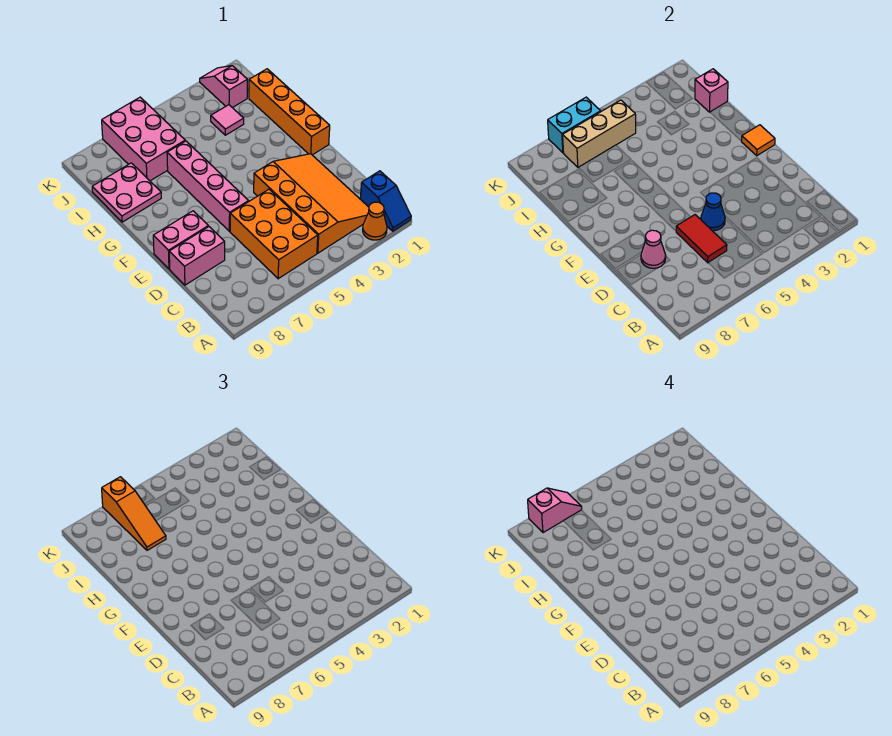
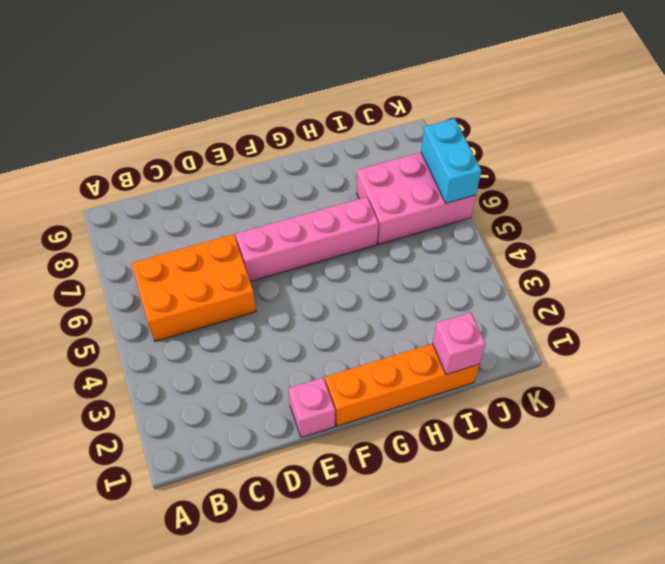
pink brick E1 level 1 -> none
none -> blue slope A1:B1 level 1 top B
none -> orange cone A2 level 1
none -> orange slope B2:E4 level 1 top 4

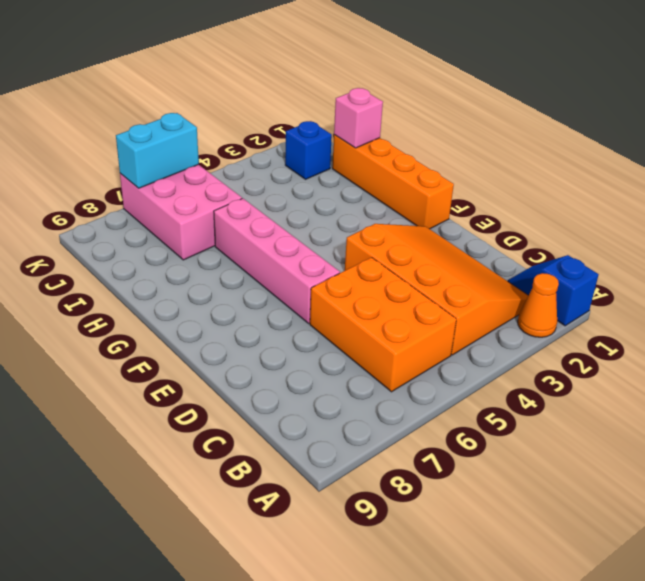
blue slope A1:B1 level 1 top A -> blue slope A1:B1 level 1 top B
blue brick J2 level 1 -> pink slope J2:K2 level 1 top J
none -> pink brick D8:D9 level 1
none -> pink brick E8:E9 level 1
none -> pink plate H8:I9 level 1

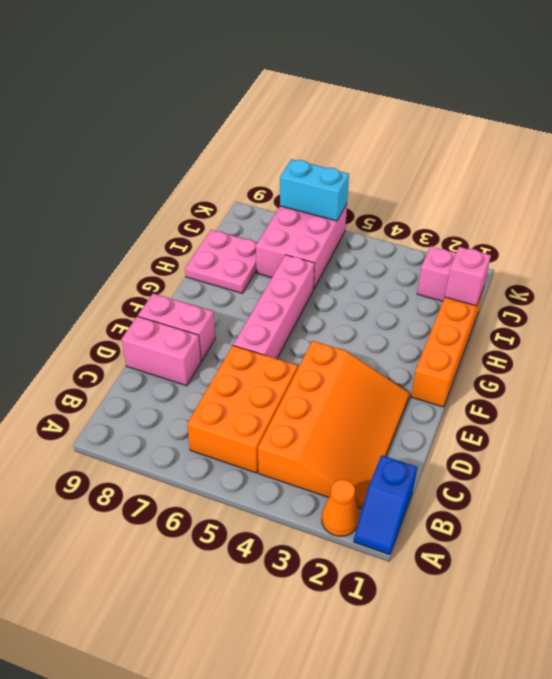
none -> pink tile I3 level 1
none -> red tile C6:D6 level 2
none -> blue cone D5 level 2

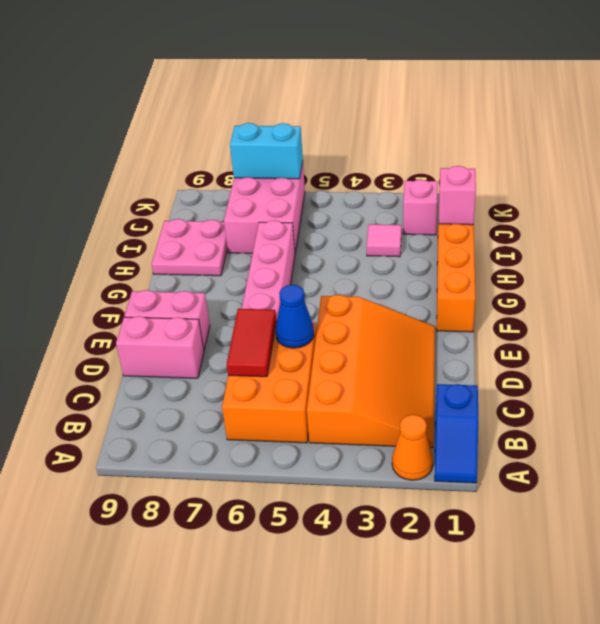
none -> pink cone D8 level 2
none -> orange tile F1 level 2
none -> tan brick J5:J7 level 2

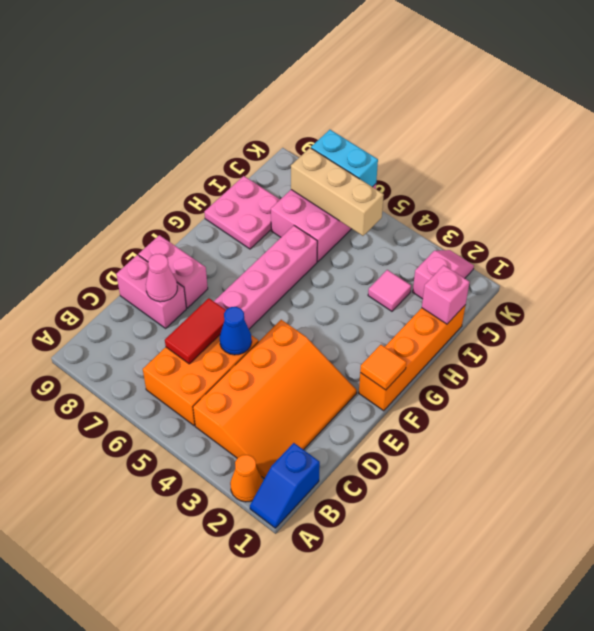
none -> orange slope I7:K7 level 3 top K
none -> pink slope K7:K8 level 4 top 8

